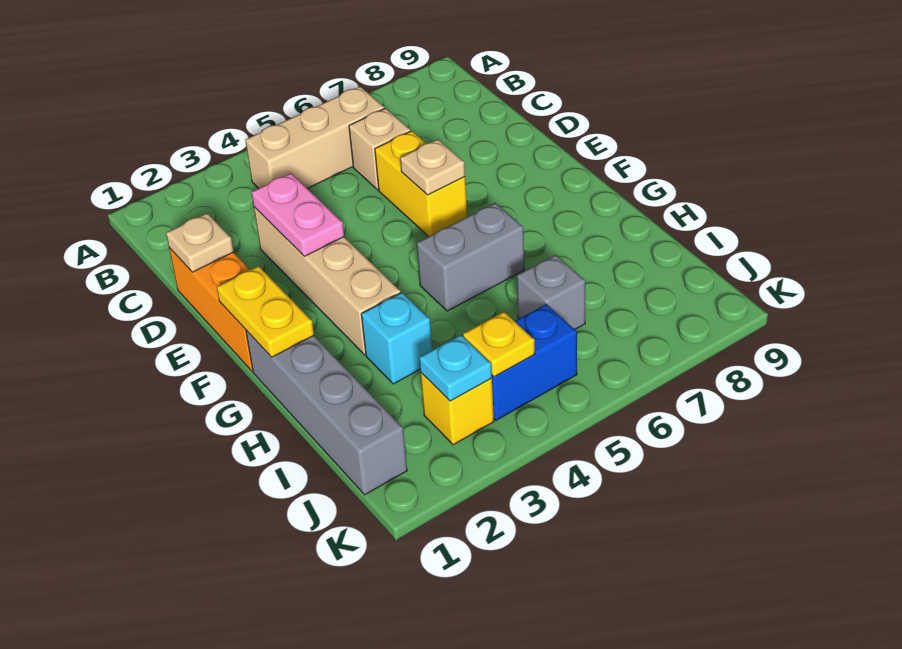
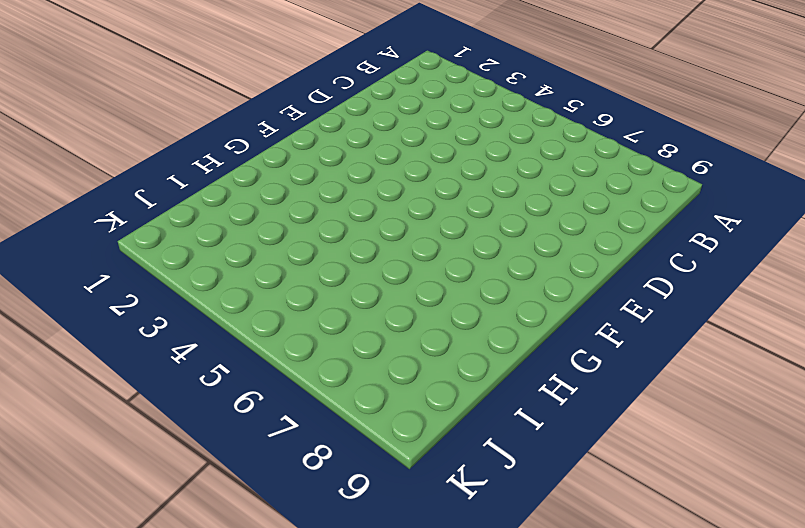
none -> tan brick B4:B6 level 1
none -> tan brick C6 level 1
none -> orange brick D1:F1 level 1

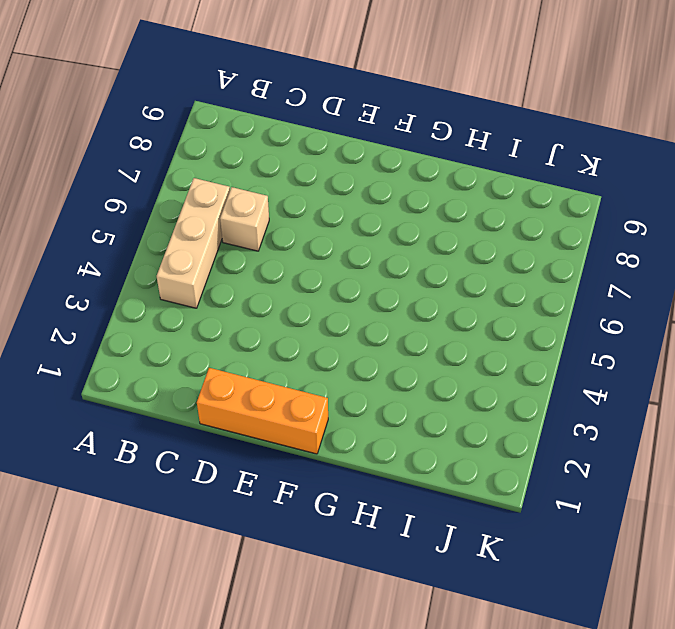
none -> tan brick D3:G3 level 1
none -> yellow brick D6:E6 level 1
none -> grey brick G1:J1 level 1

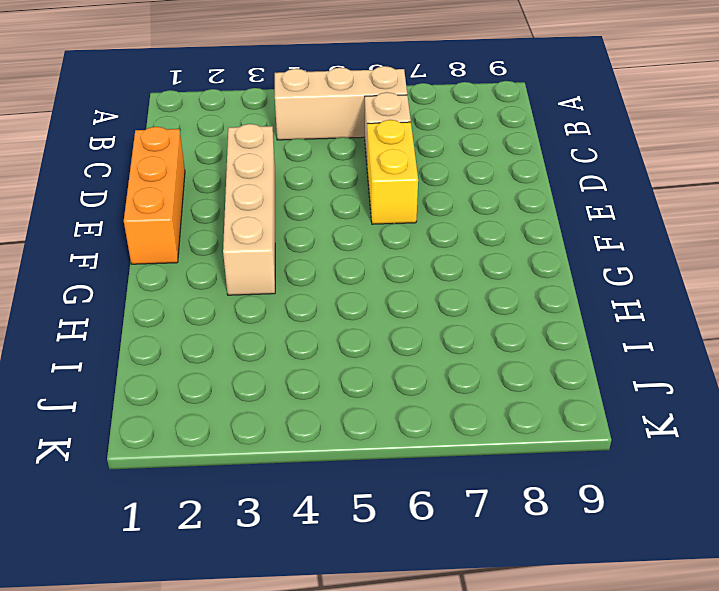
none -> grey brick G1:J1 level 1
none -> grey brick G5:G6 level 1
none -> cyan brick H3 level 1

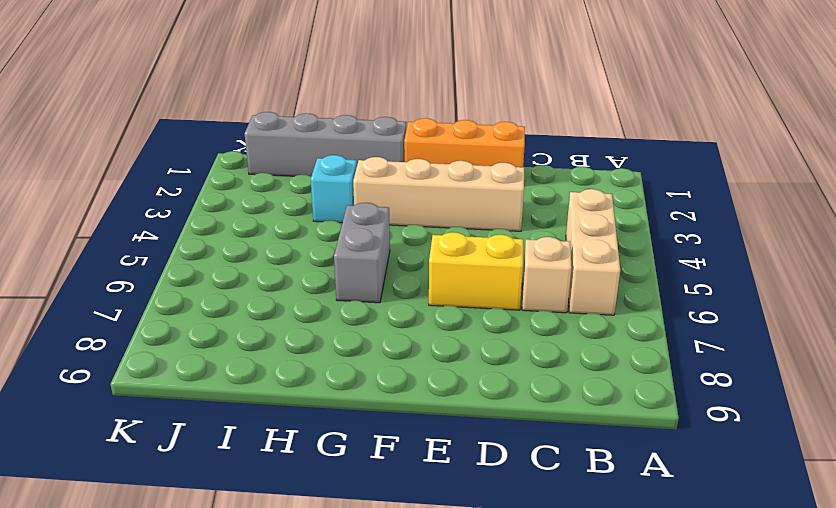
none -> grey brick I6 level 1
none -> yellow brick J3 level 1
none -> blue brick J4:J5 level 1

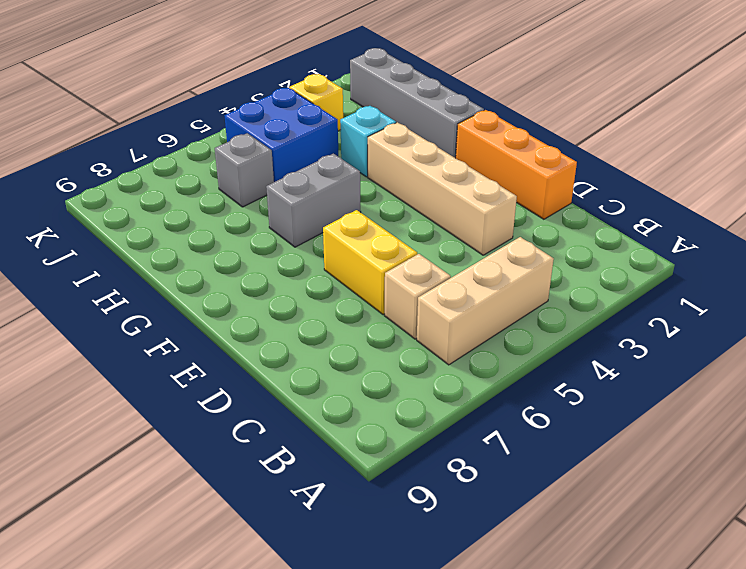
blue brick I4:J5 level 1 -> blue brick J4:J5 level 1
none -> tan plate D1 level 2
none -> pink plate D3:E3 level 2
none -> tan plate E6 level 2

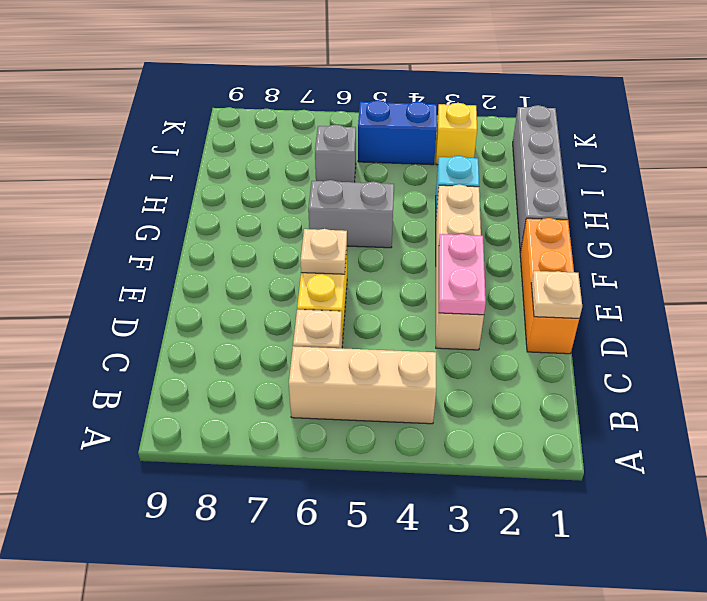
none -> yellow plate F1:G1 level 2
none -> cyan plate J3 level 2
none -> yellow plate J4 level 2

